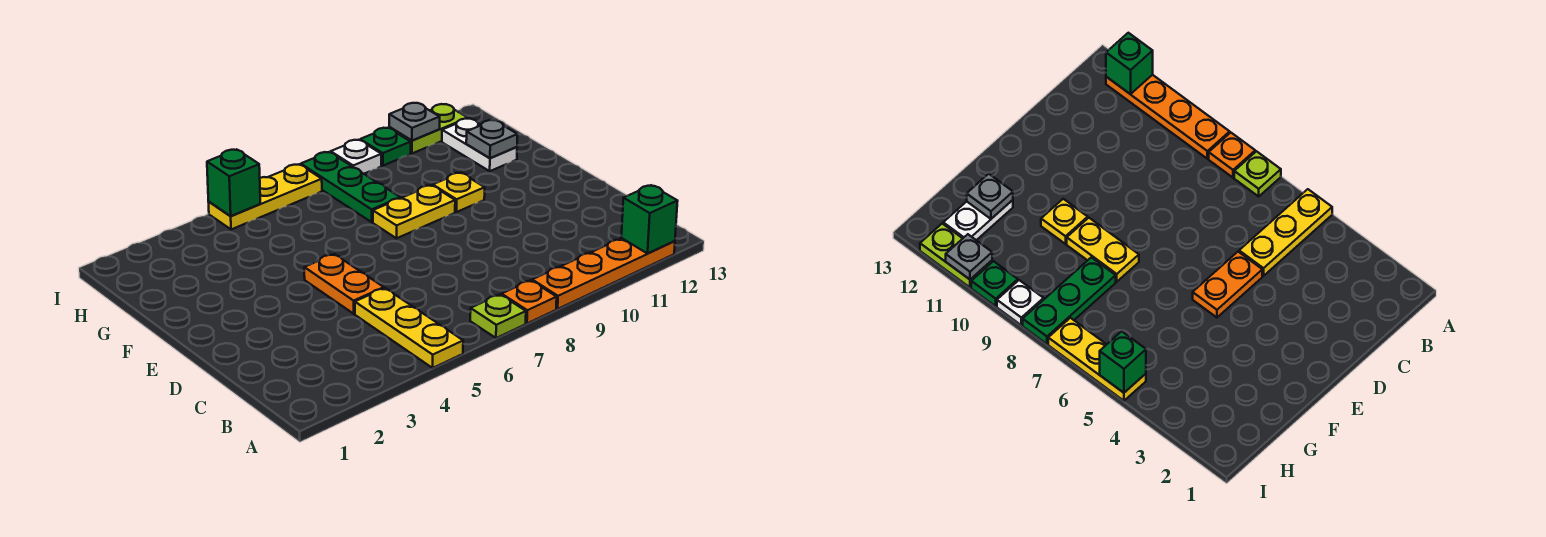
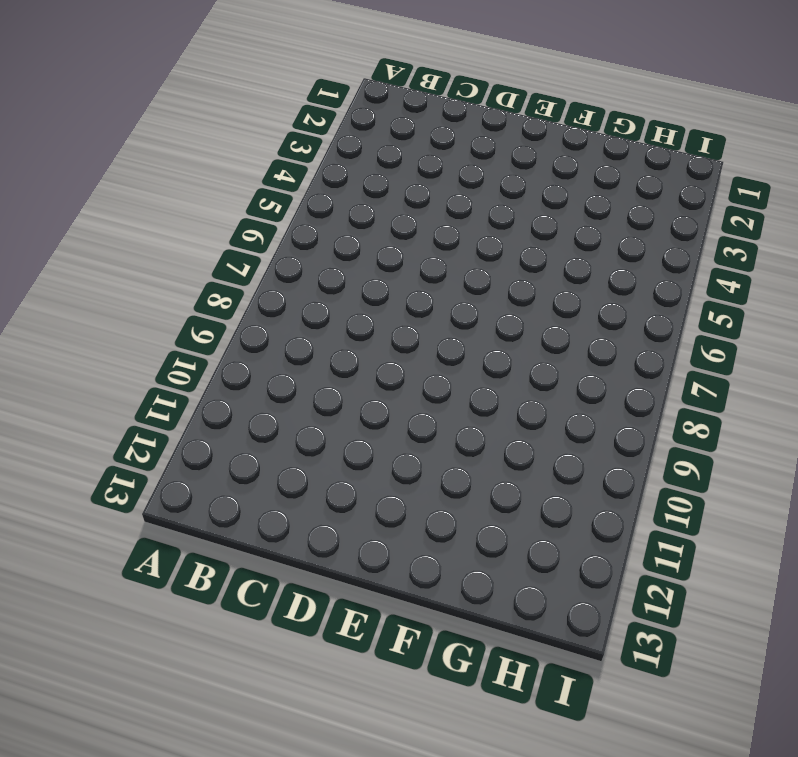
none -> yellow plate A5:C5 level 1
none -> lime plate A7 level 1
none -> orange plate A8 level 1

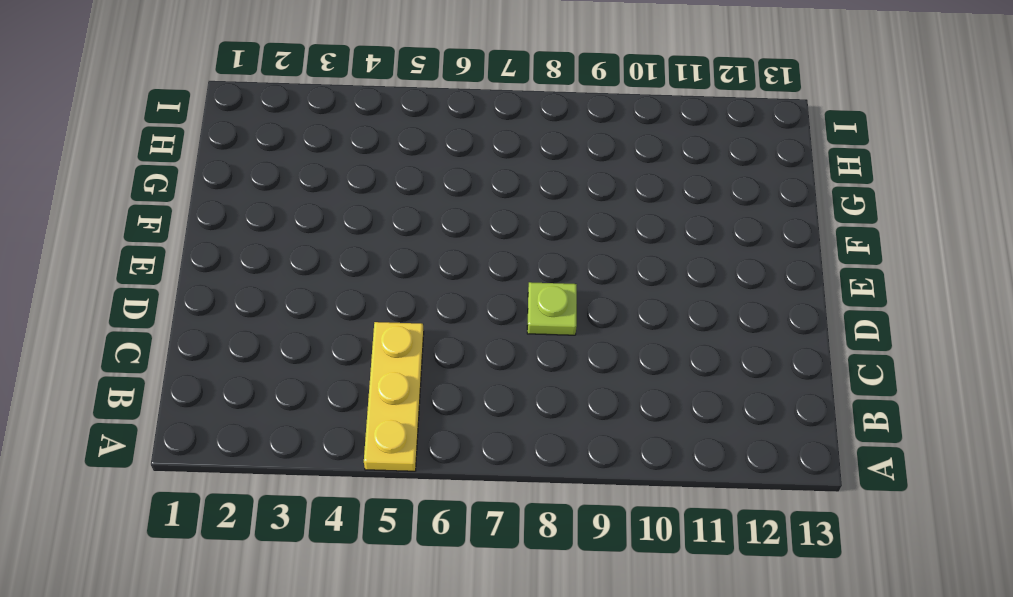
lime plate D8 level 1 -> lime plate A7 level 1
none -> orange plate A8 level 1
none -> orange plate A9:A12 level 1
none -> orange plate D5:E5 level 1

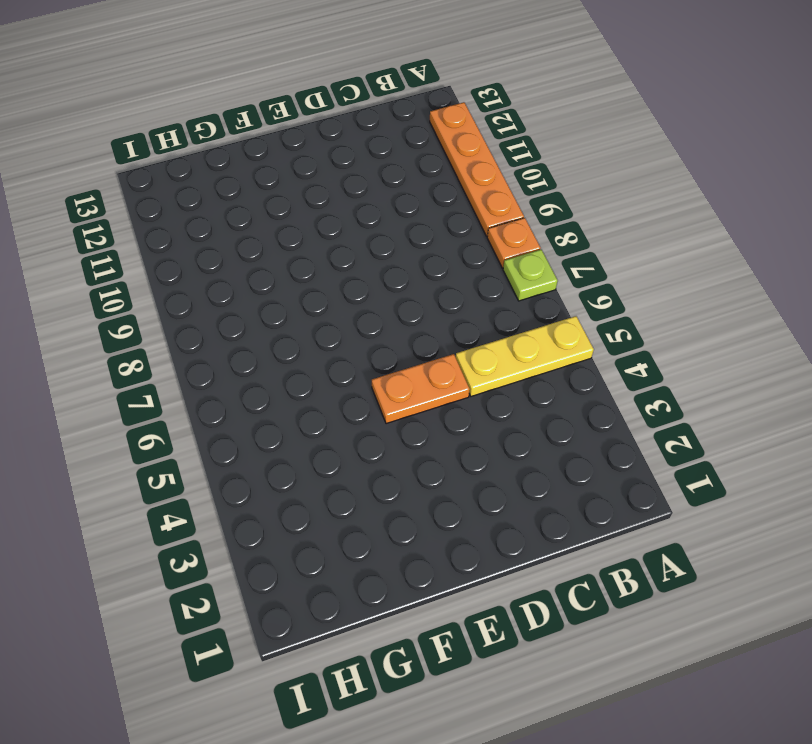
none -> yellow plate F8:F9 level 1
none -> yellow plate F10 level 1
none -> green plate G8:I8 level 1

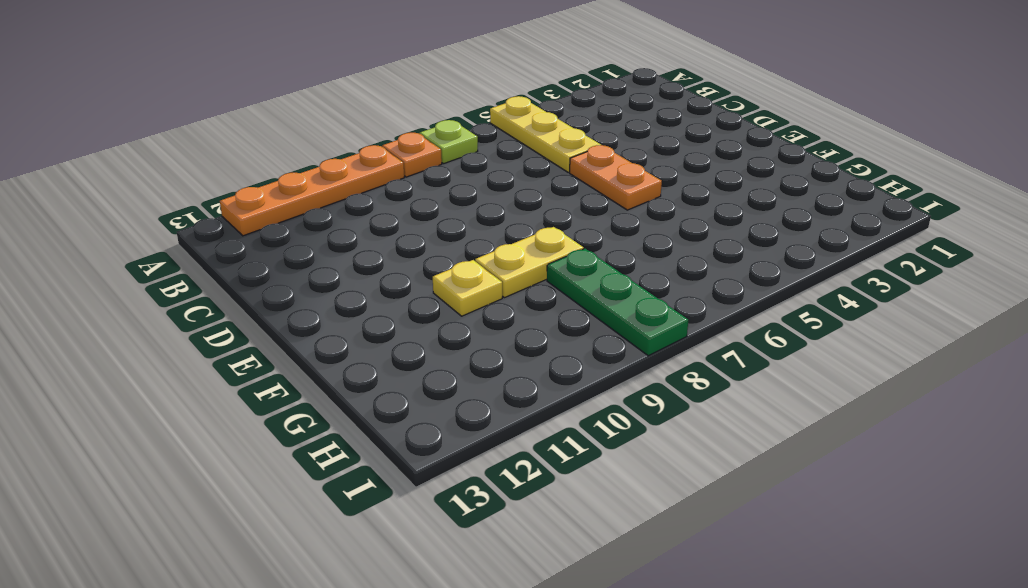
none -> white plate G12:H12 level 1
none -> yellow plate I5:I7 level 1
none -> white plate I9 level 1

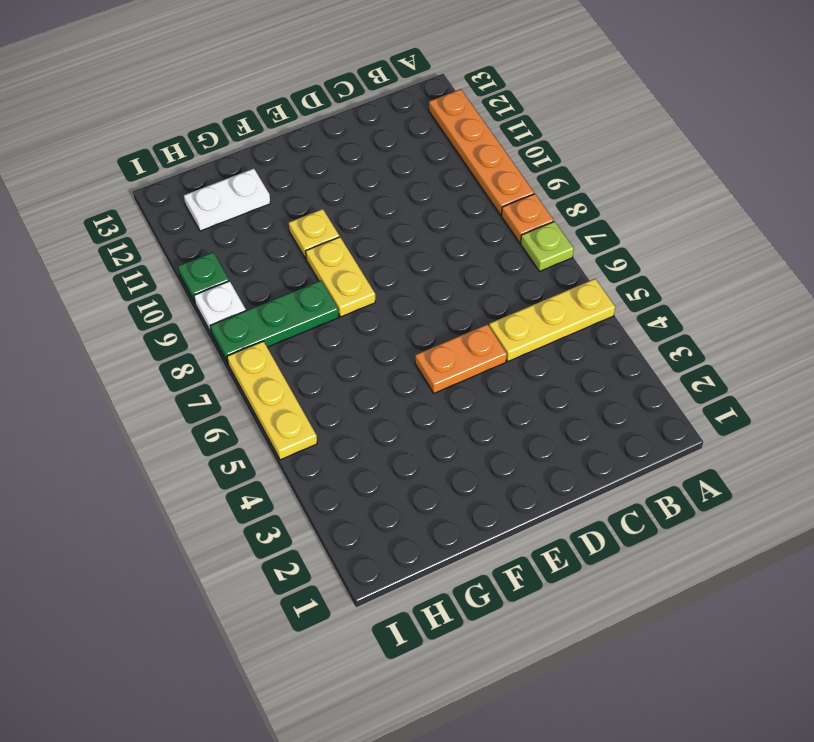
none -> lime plate I11:I12 level 1
none -> green brick A12 level 2
none -> grey plate G12 level 2

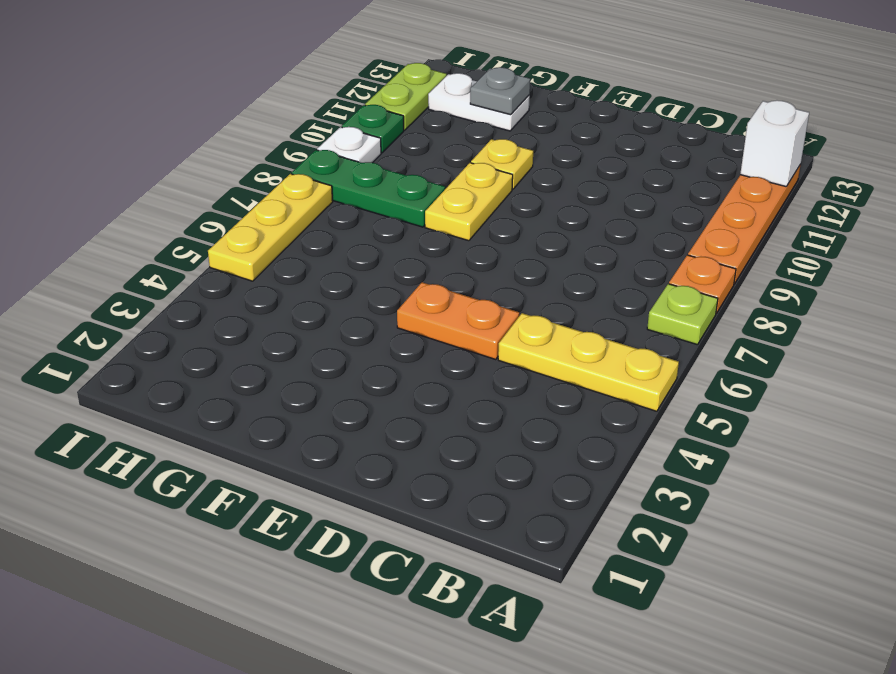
white brick A12 level 2 -> green brick A12 level 2
none -> green brick I5 level 2
none -> grey plate I11 level 2

